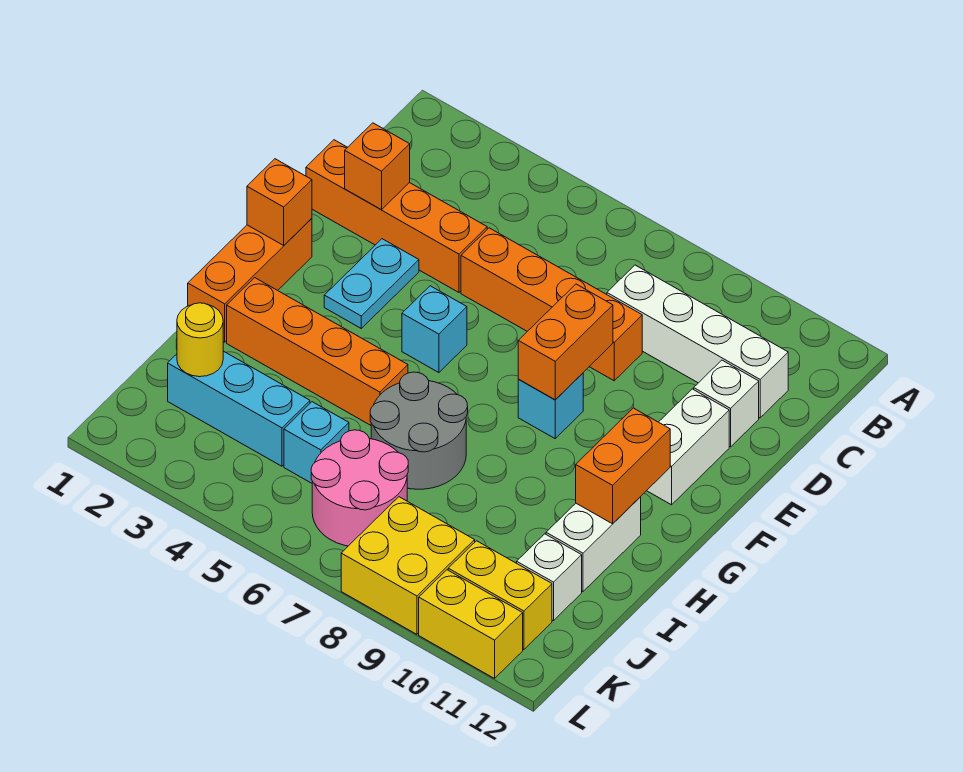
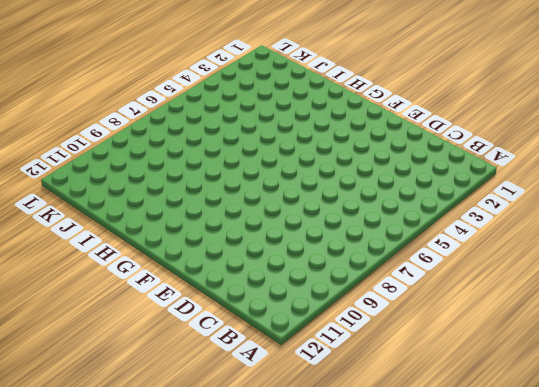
none -> white brick C8:C11 level 1
none -> orange brick D1:D4 level 1
none -> orange brick D5:D8 level 1

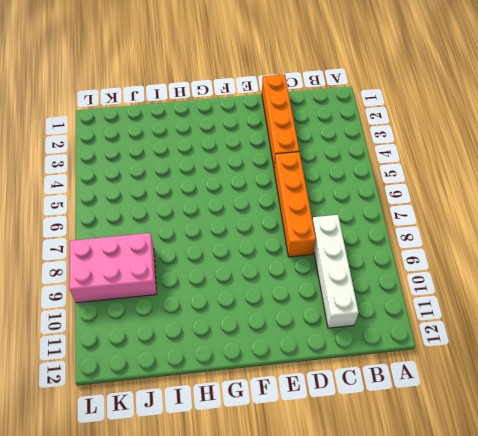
pink brick J8:L9 level 1 -> yellow brick K8:L9 level 1
none -> white brick D11 level 1
none -> cyan plate E3:F3 level 1
none -> white brick E11:F11 level 1

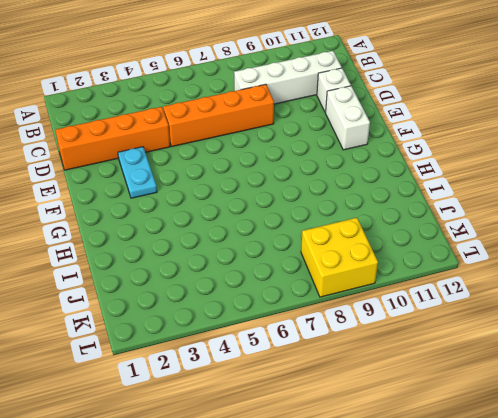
none -> orange brick F1:H1 level 1
none -> cyan brick F5 level 1
none -> cyan brick F8 level 1

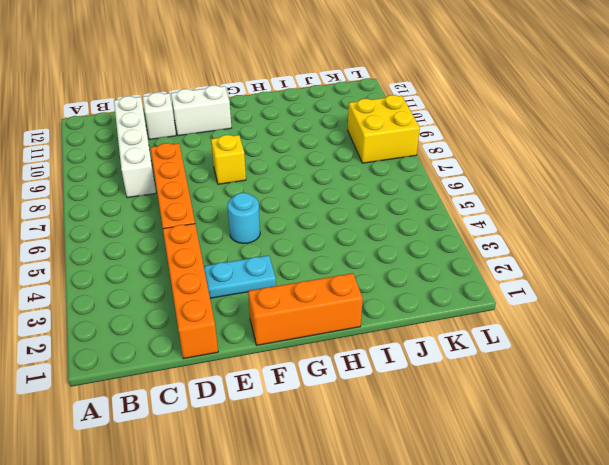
cyan round brick F5 level 1 -> cyan brick F5 level 1
yellow brick F8 level 1 -> cyan brick F8 level 1
none -> orange brick H2:H5 level 1
none -> grey round brick H6:I7 level 1
none -> white brick H11:I11 level 1

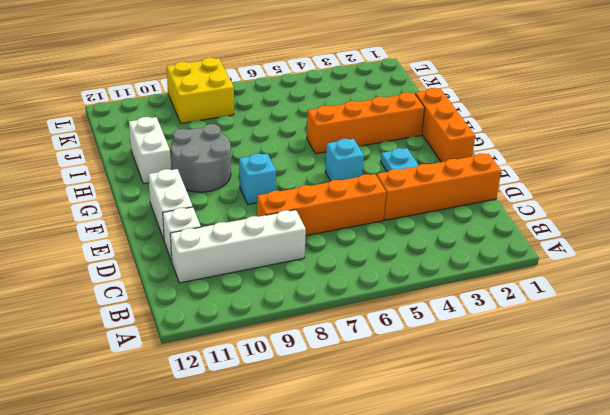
grey round brick G9:H10 level 1 -> grey round brick H6:I7 level 1
none -> cyan brick J2:J4 level 1
none -> cyan brick J5 level 1
none -> pink round brick J6:K7 level 1

